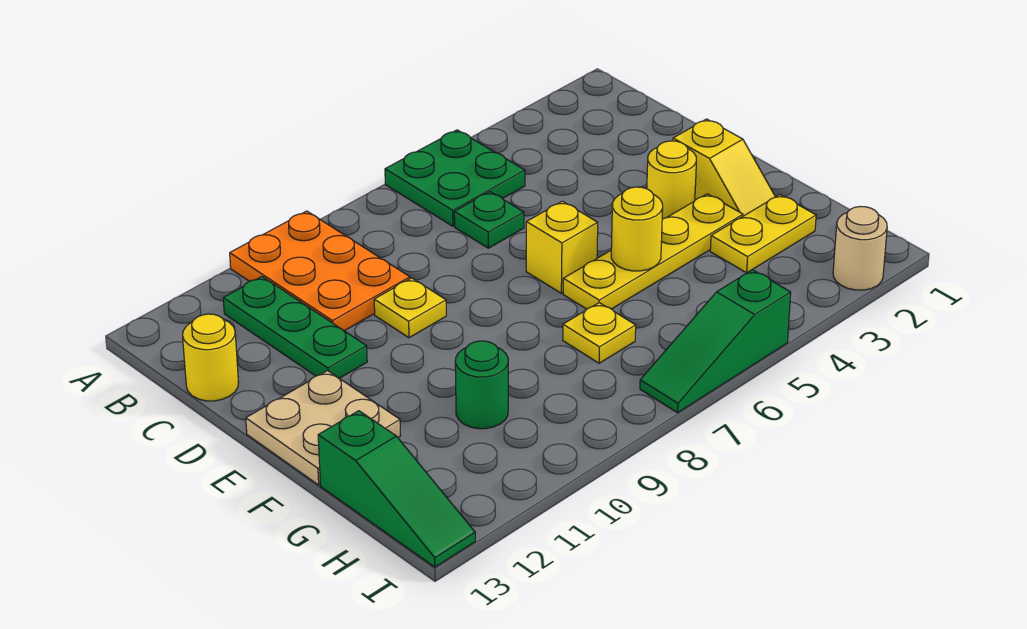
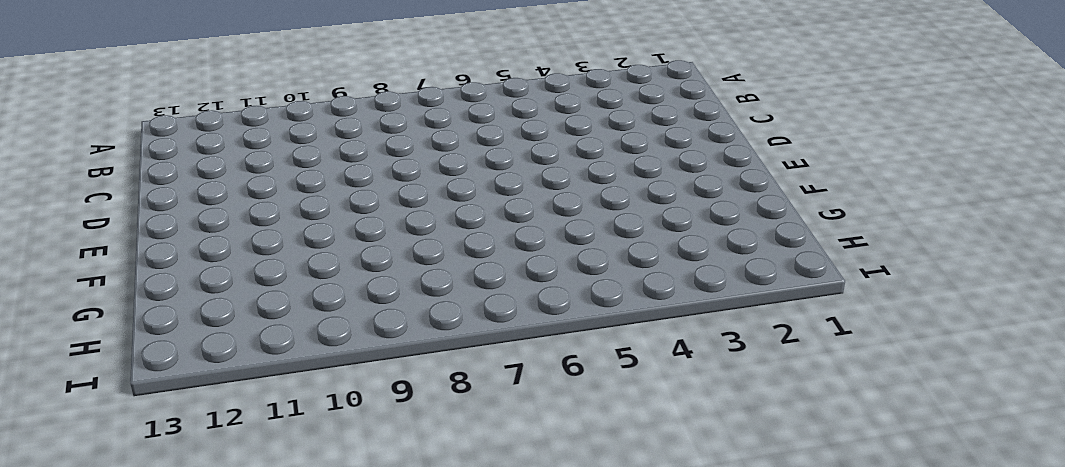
none -> green plate A5:B6 level 1
none -> orange plate A9:C10 level 1
none -> green plate B11:D11 level 1

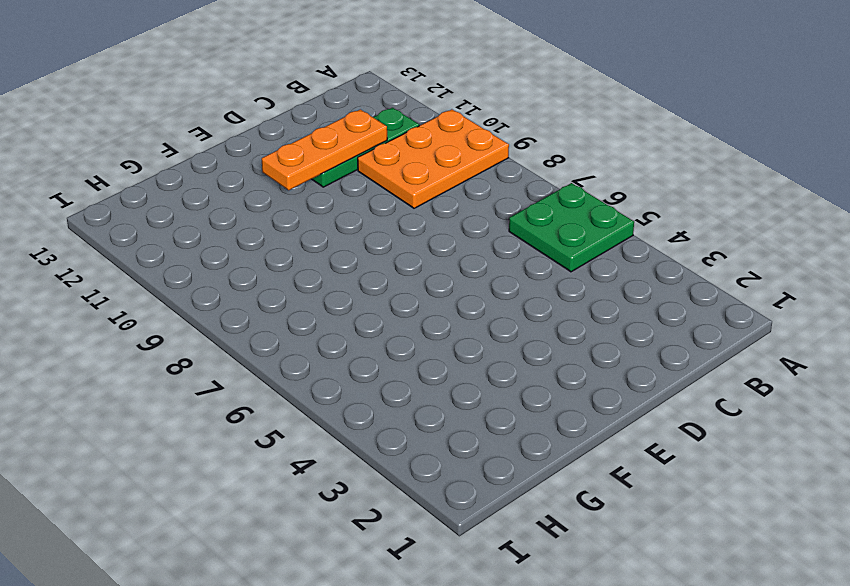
orange plate C11:E11 level 2 -> none
none -> green plate C6 level 1
none -> yellow round brick C13 level 1
none -> yellow plate D9 level 1

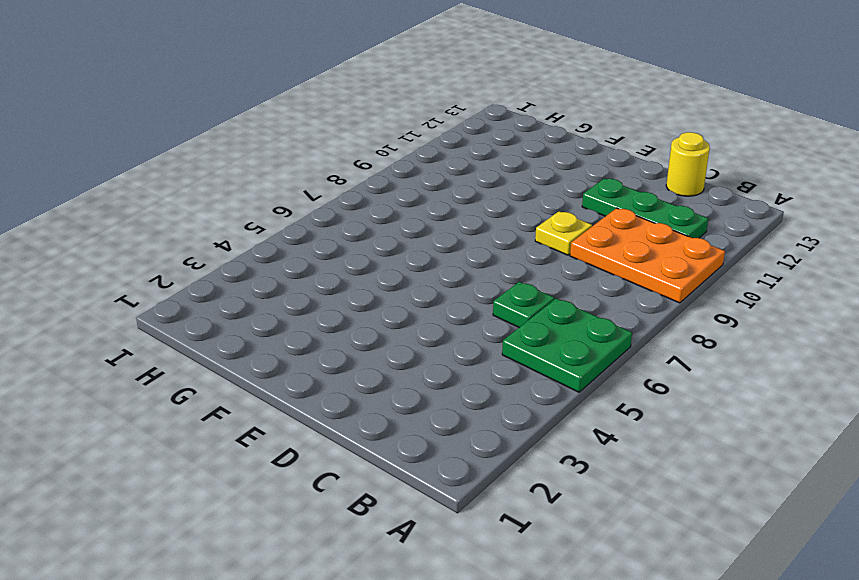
none -> yellow slope E2:F2 level 1 top E
none -> yellow round brick E3 level 1
none -> yellow brick E6 level 1

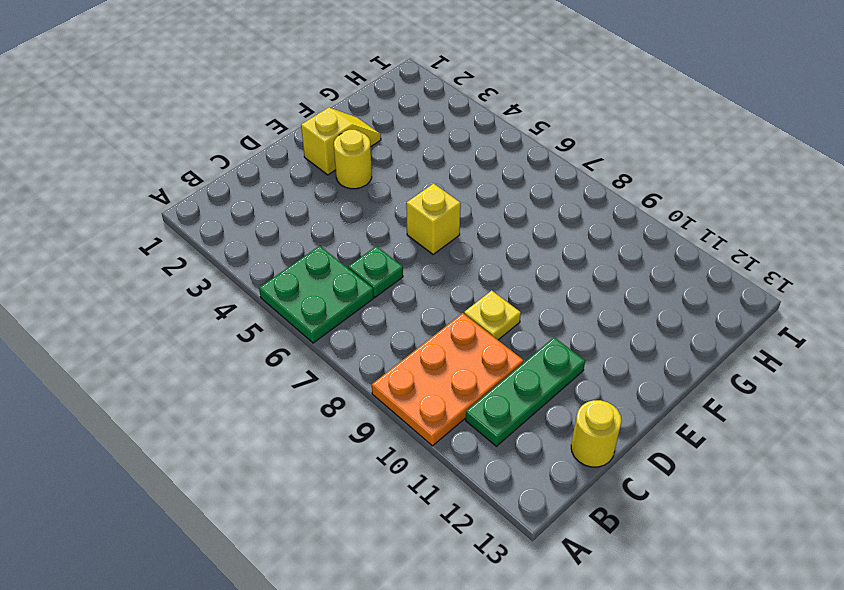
none -> tan plate E12:F13 level 1
none -> yellow plate F3:F6 level 1
none -> yellow plate G2:G3 level 1

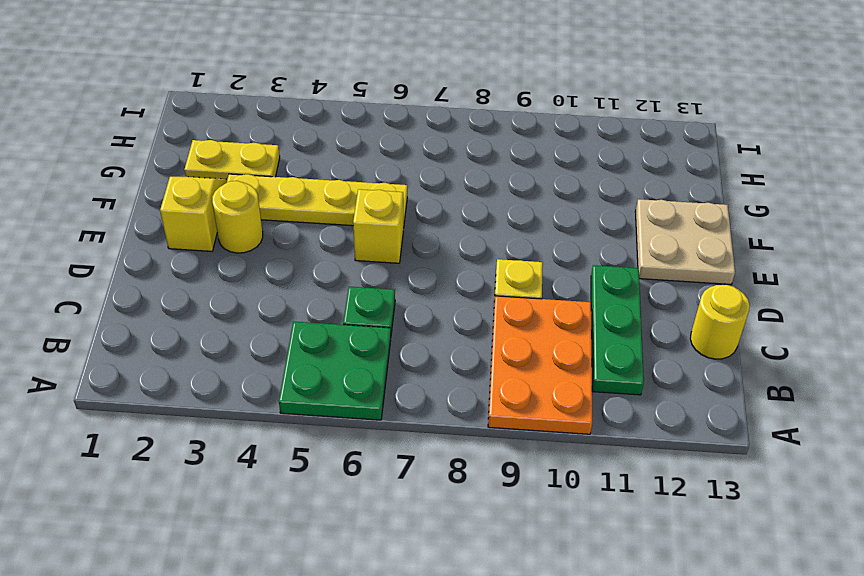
none -> yellow plate G7 level 1
none -> green round brick G10 level 1
none -> green slope G13:I13 level 1 top G

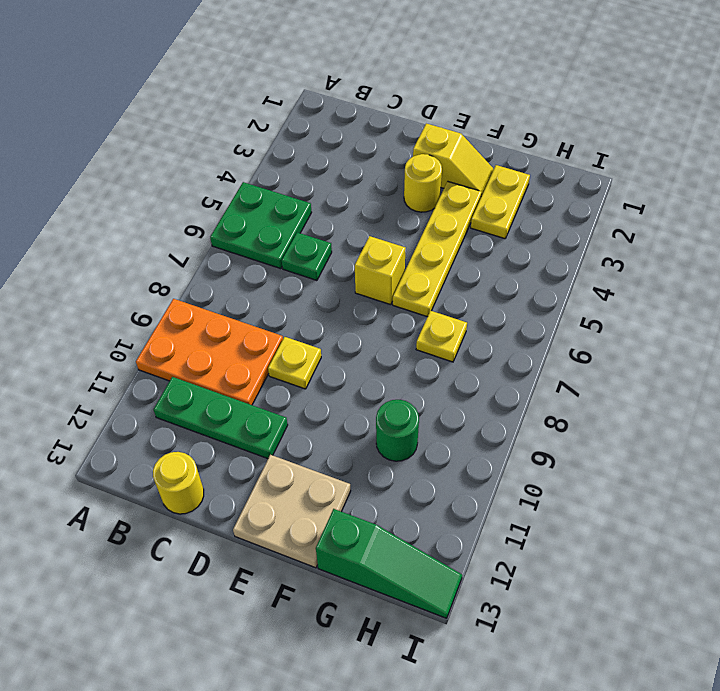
none -> tan round brick I2 level 1
none -> green slope I5:I7 level 1 top 5
none -> yellow round brick F5 level 2

